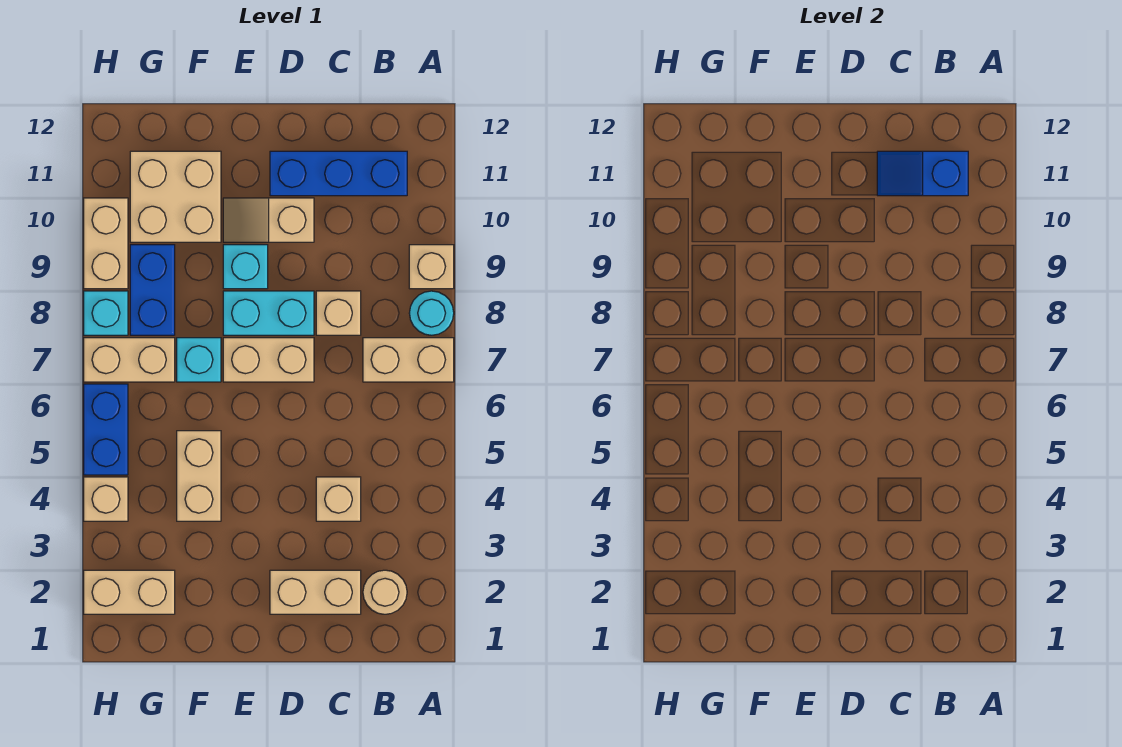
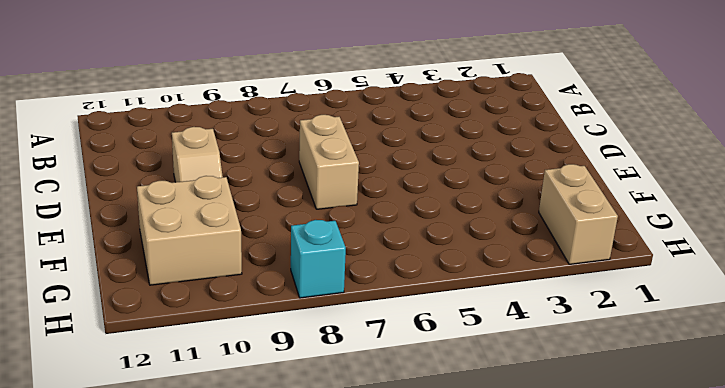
none -> tan brick A7:B7 level 1
none -> cyan round brick A8 level 1
none -> tan brick A9 level 1

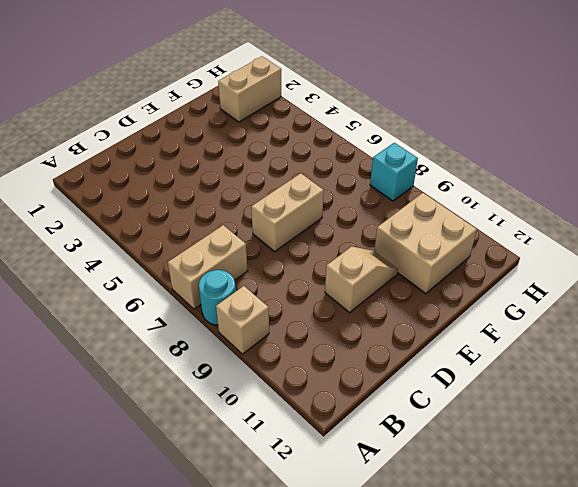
none -> tan round brick B2 level 1
none -> blue brick B11:D11 level 1
none -> tan brick C2:D2 level 1

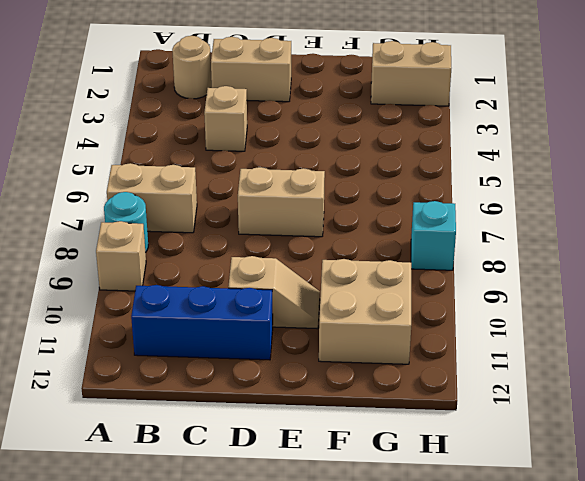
none -> tan brick C8 level 1
none -> cyan brick D8:E8 level 1
none -> cyan brick E9 level 1

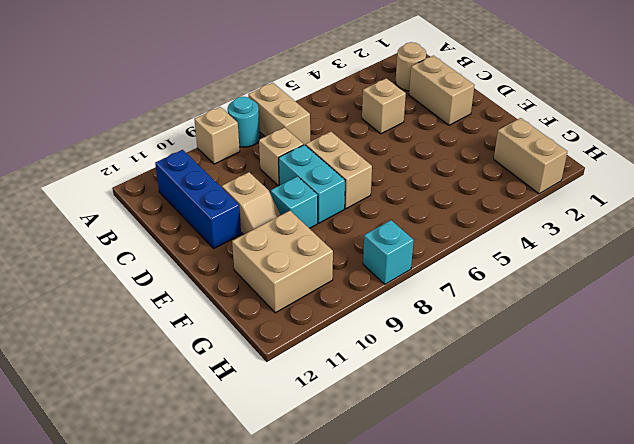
none -> tan brick F4:F5 level 1
none -> cyan brick F7 level 1
none -> tan brick G7:H7 level 1

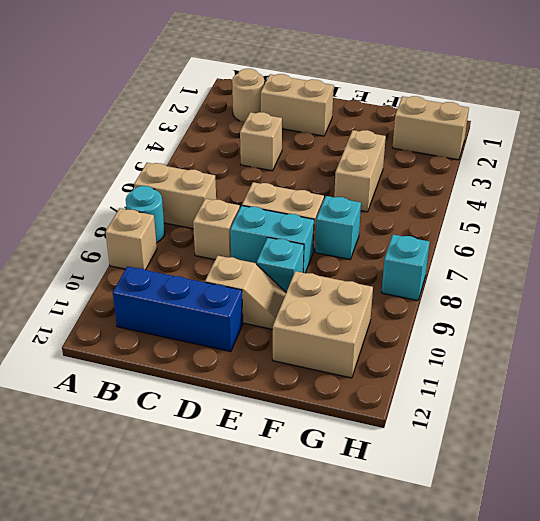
none -> tan brick G7:H7 level 1
none -> blue brick G8:G9 level 1
none -> tan brick H4 level 1

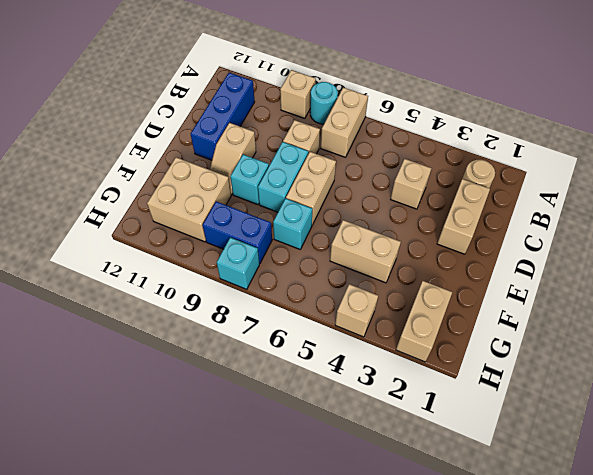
none -> tan brick G7:H7 level 1
none -> blue brick H5:H6 level 1
none -> tan brick H9:H10 level 1

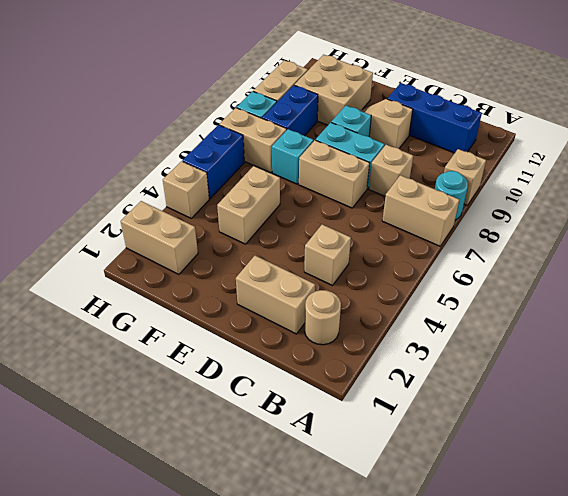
none -> blue slope B11:C11 level 2 top B

